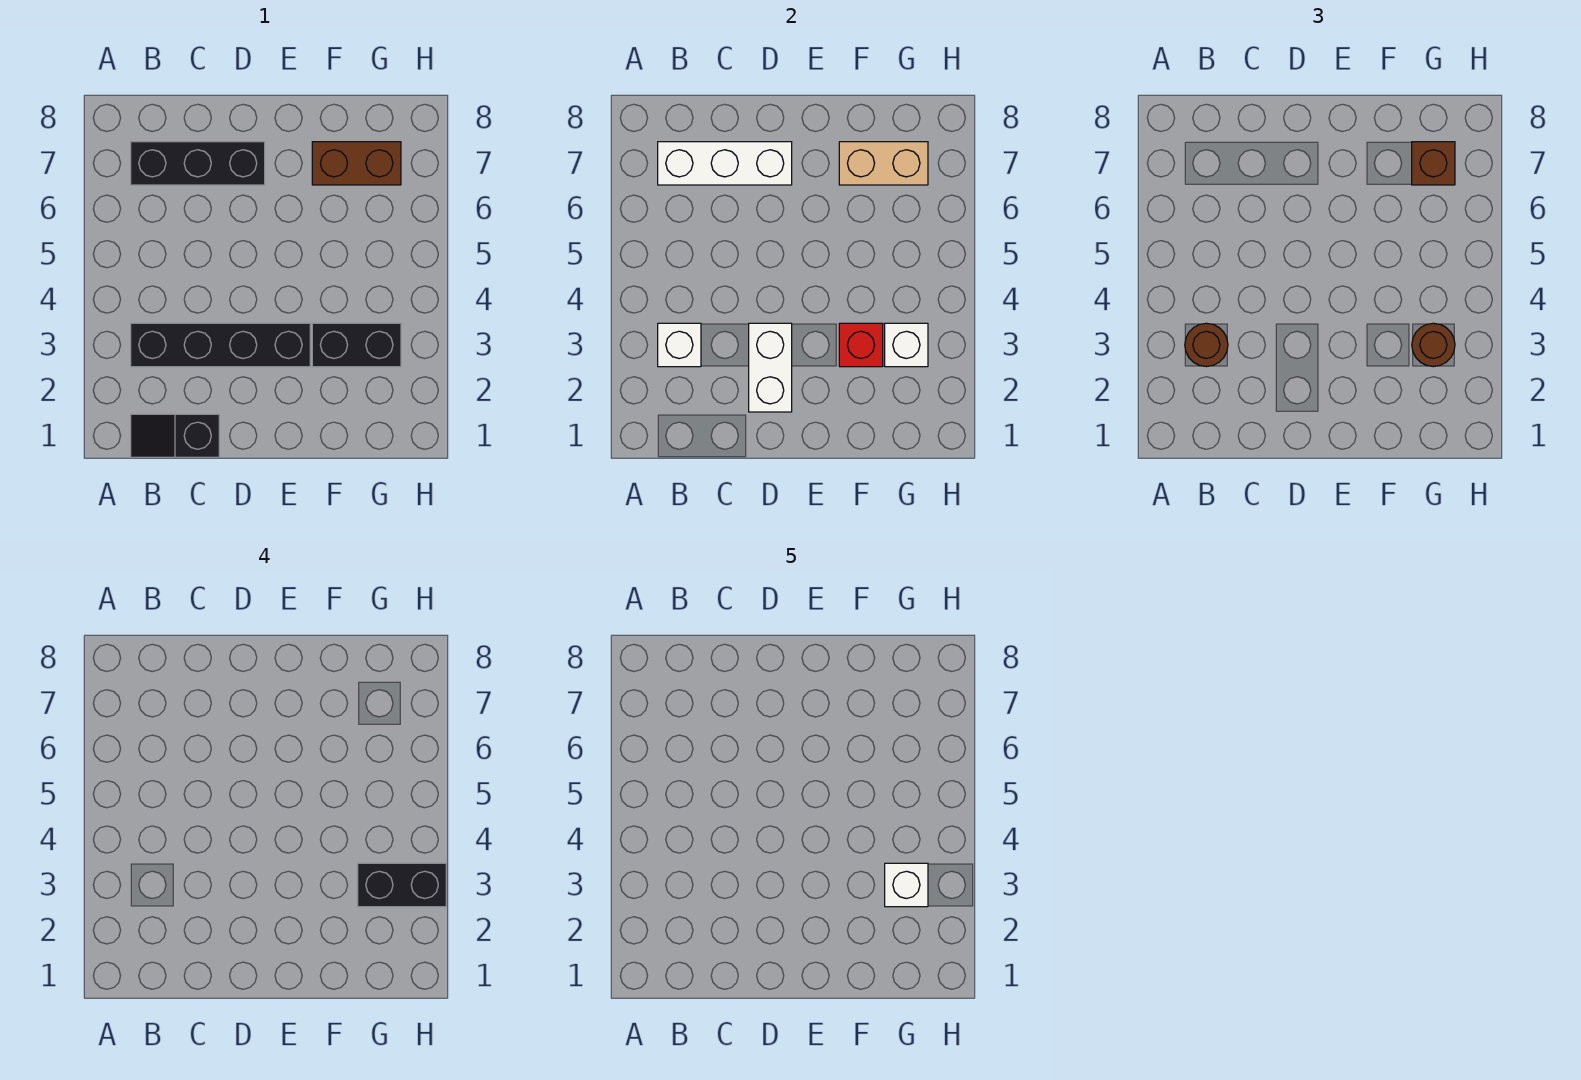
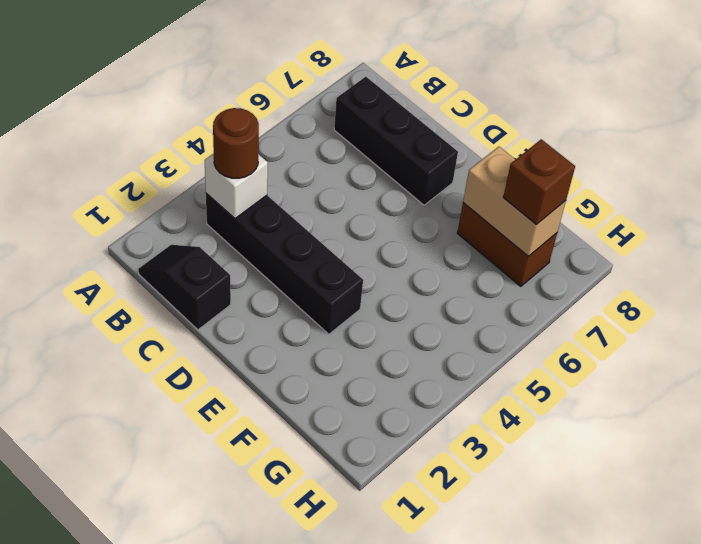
none -> black brick F3:G3 level 1
none -> white brick B7:D7 level 2
none -> white brick D2:D3 level 2

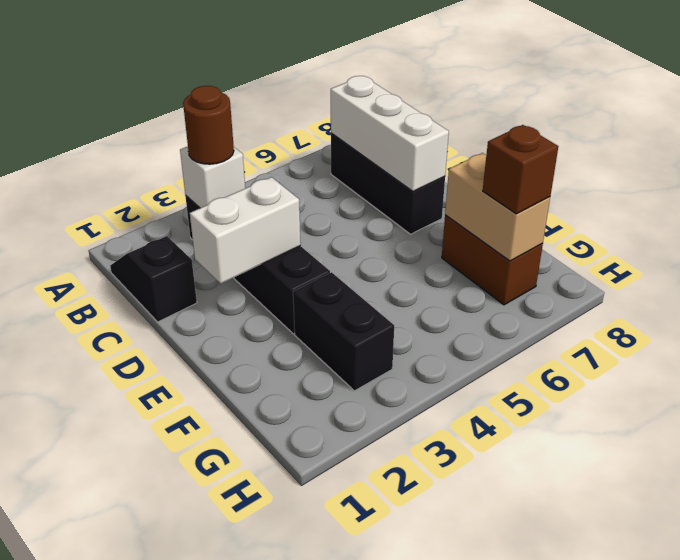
none -> red brick F3 level 2
none -> white brick G3 level 2
none -> brown round brick G3 level 3

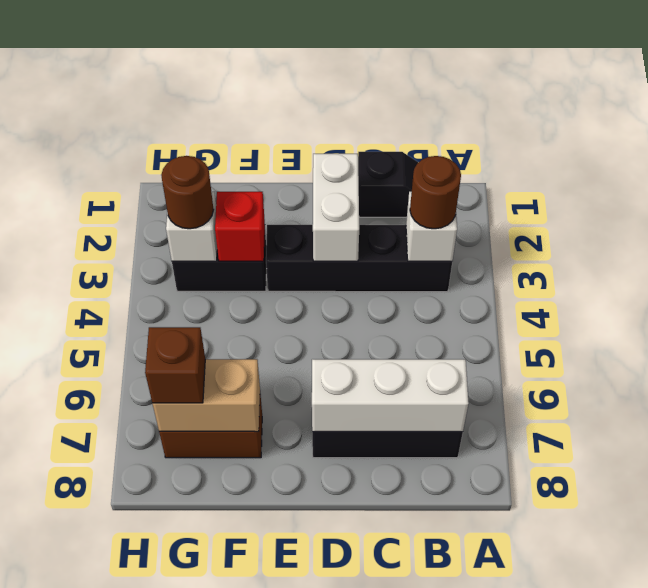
none -> black brick G3:H3 level 4
none -> white brick G3 level 5

